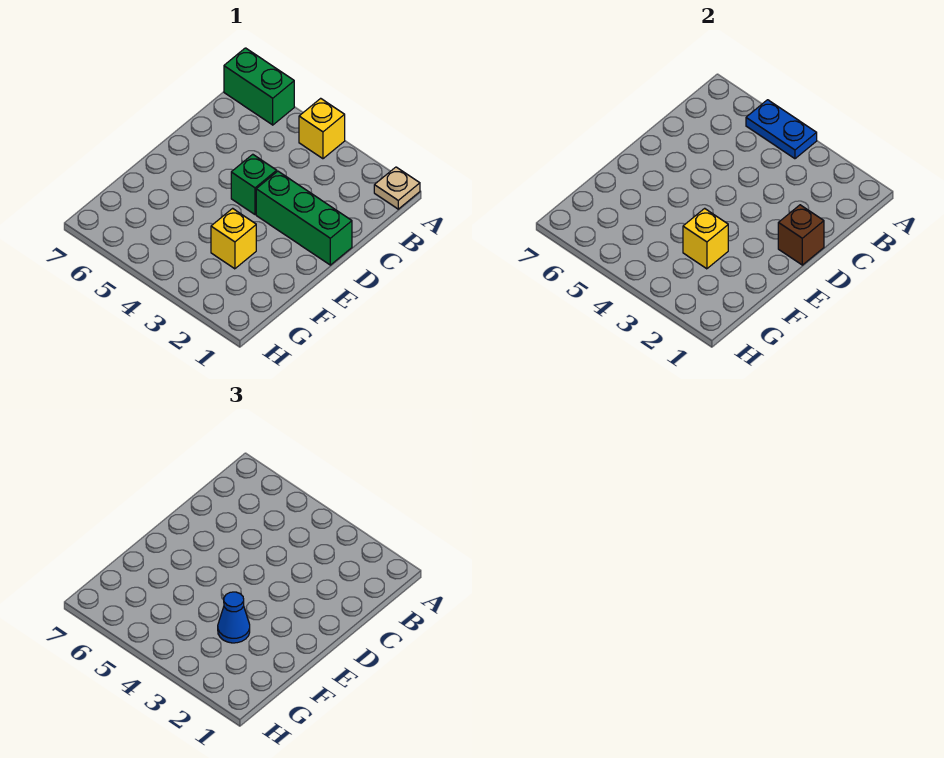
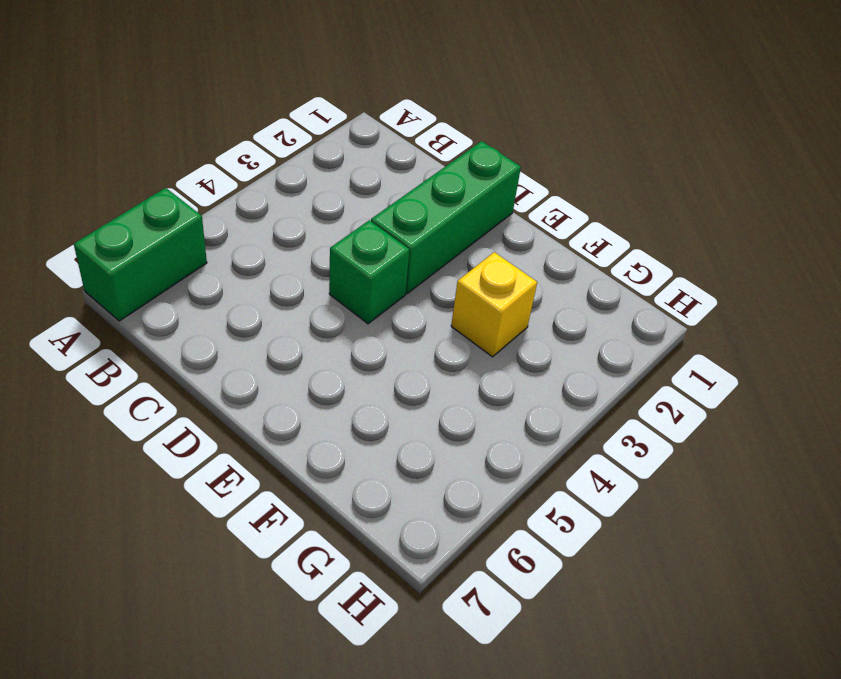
none -> tan plate A1 level 1
none -> yellow brick A4 level 1

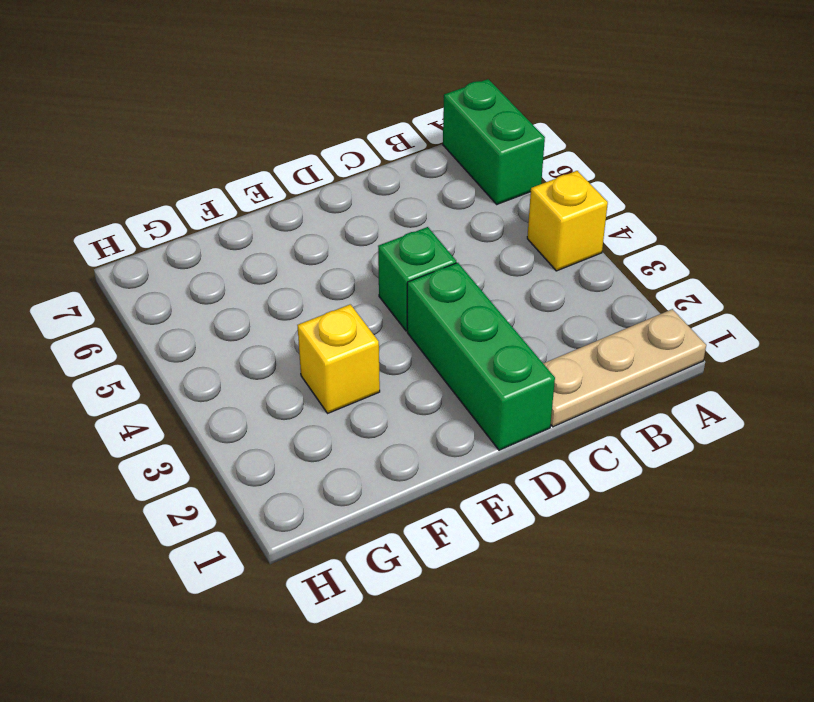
tan plate A1:C1 level 1 -> tan plate A1 level 1
none -> blue plate A4:A5 level 2
none -> brown brick D1 level 2

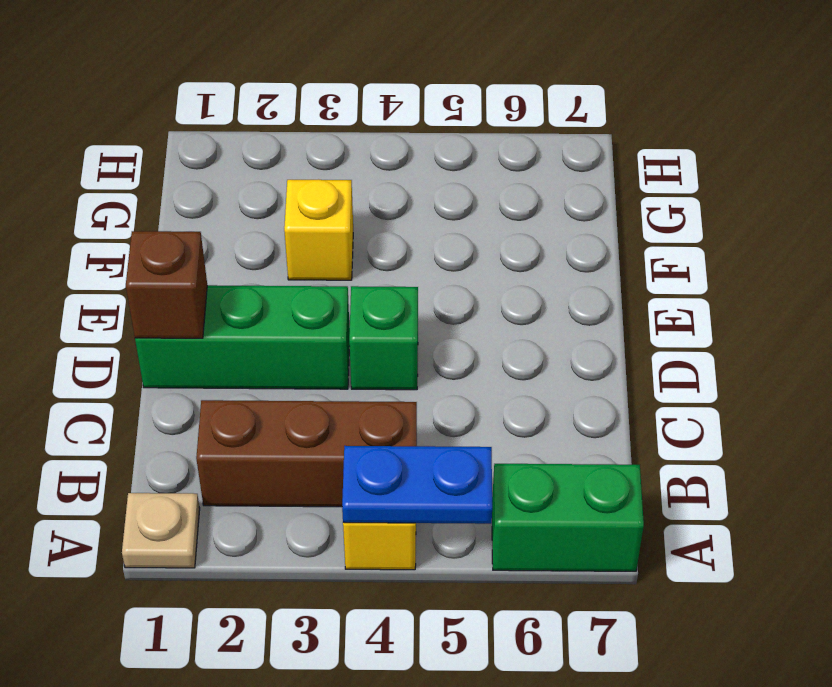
brown brick B2:B4 level 1 -> none
none -> yellow brick F3 level 2
none -> blue cone F3 level 3

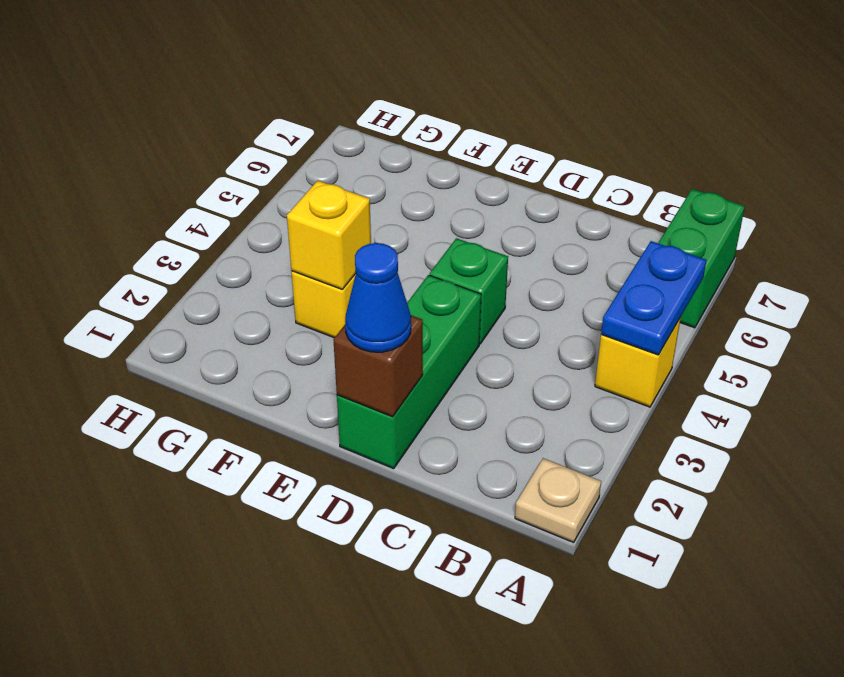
blue cone D1 level 3 -> blue cone F3 level 3

